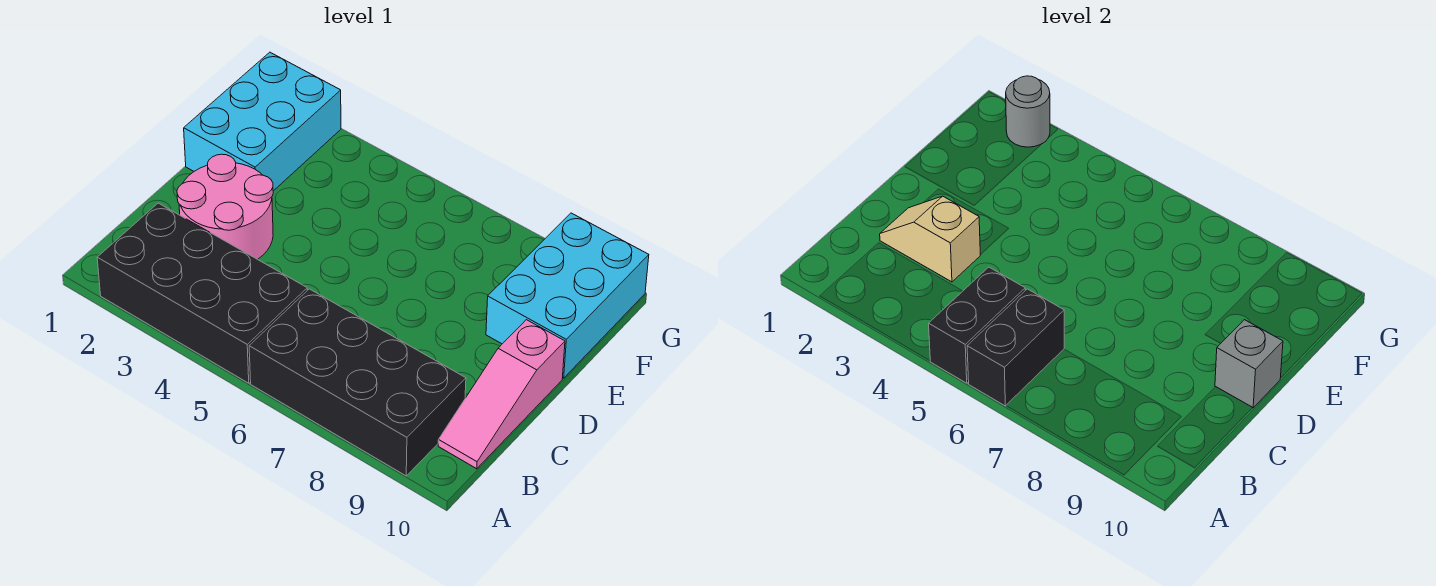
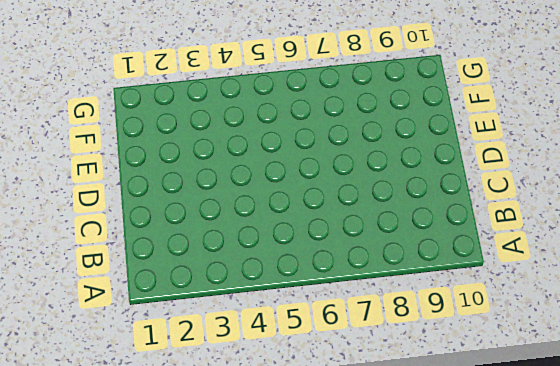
none -> black brick A2:B5 level 1
none -> black brick A6:B9 level 1

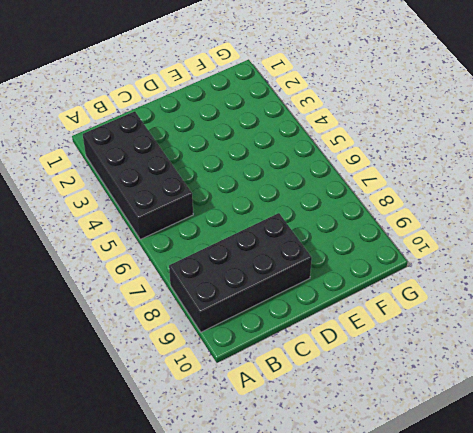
black brick A8:D9 level 1 -> black brick A6:B9 level 1
none -> pink slope B10:D10 level 1 top D
none -> pink round brick C2:D3 level 1

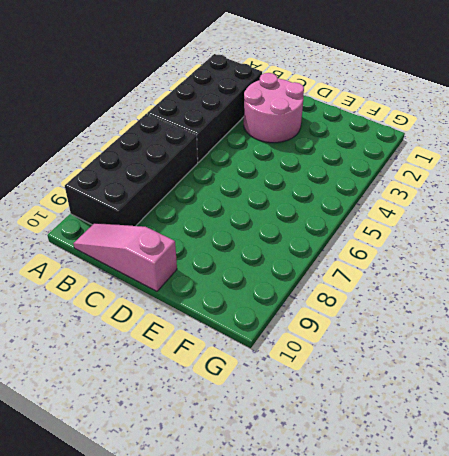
none -> cyan brick E1:G2 level 1
none -> cyan brick E9:G10 level 1

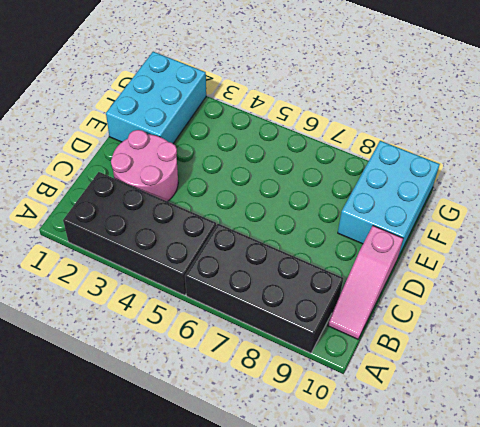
none -> black brick A5:B5 level 2
none -> black brick A6:B6 level 2

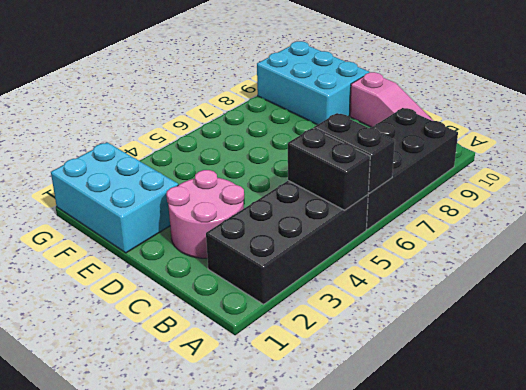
none -> tan slope C2:C3 level 2 top 3
none -> grey brick D10 level 2

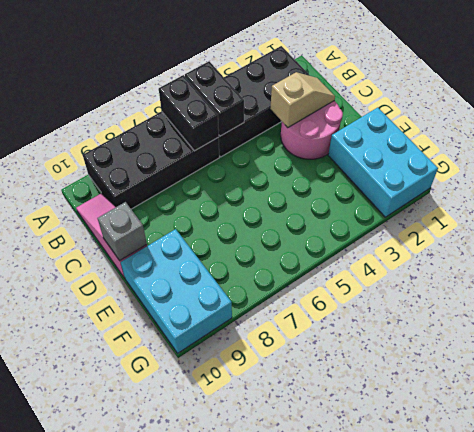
none -> grey round brick G2 level 2

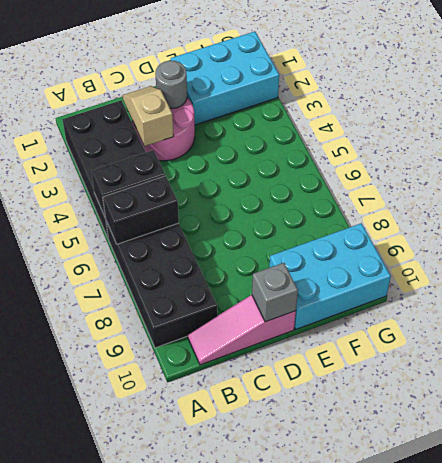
grey round brick D2 level 2 -> grey round brick G2 level 2

